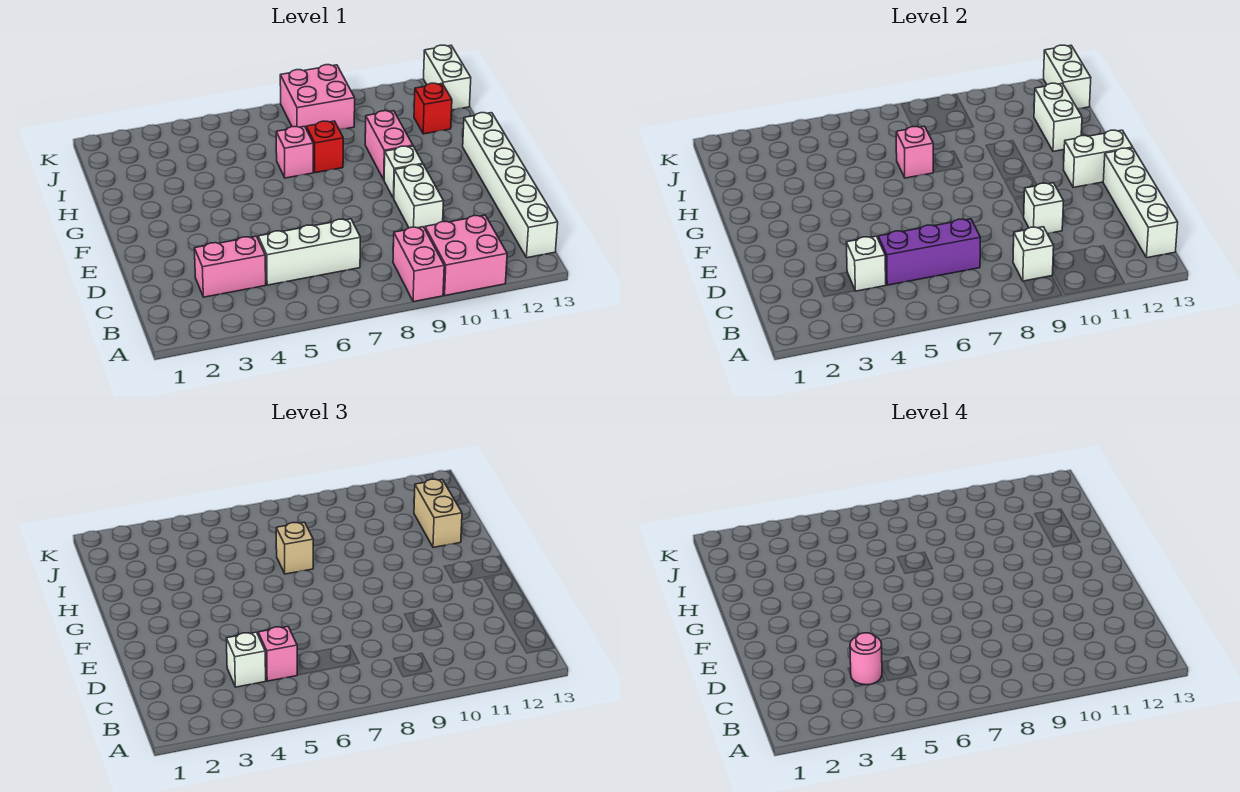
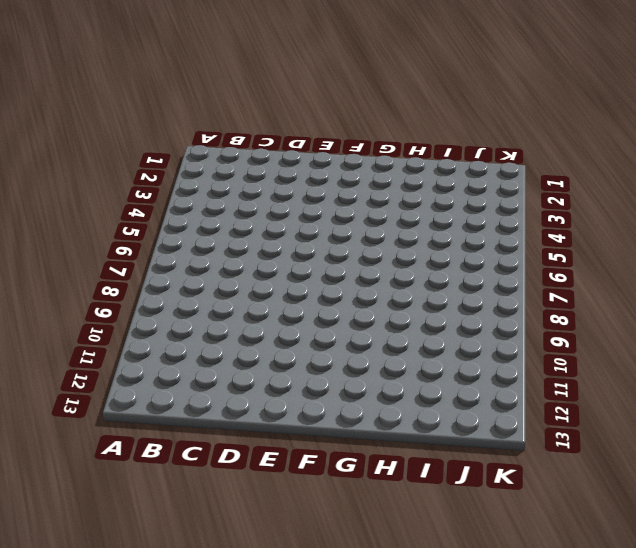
none -> pink brick A9:B9 level 1
none -> pink brick A10:B11 level 1
none -> white brick B13:G13 level 1

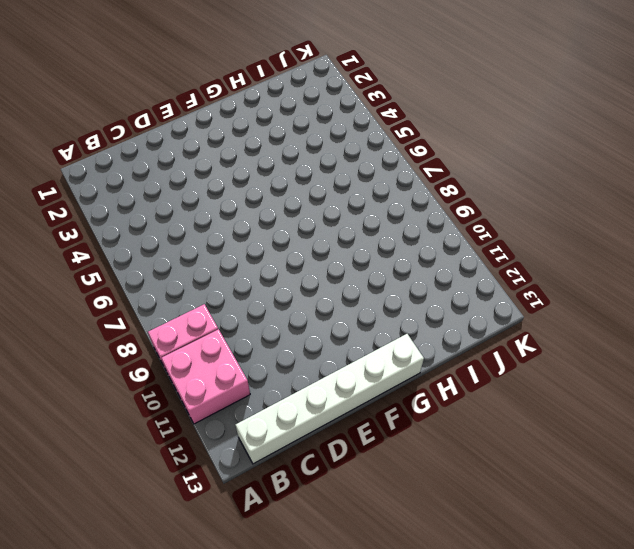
none -> pink brick C3:C4 level 1
none -> white brick C5:C7 level 1
none -> white brick D10:E10 level 1

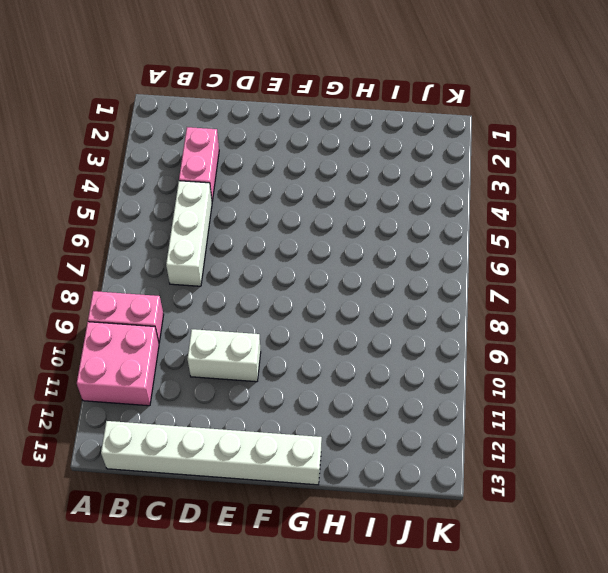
none -> white brick F10 level 1
none -> pink brick G10:H10 level 1
none -> pink brick H7 level 1

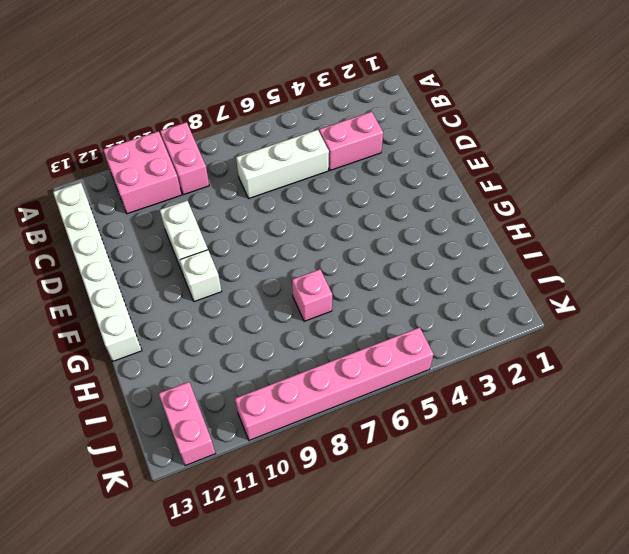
pink brick J12:K12 level 1 -> pink brick G10:H10 level 1
pink brick K5:K10 level 1 -> pink brick J8:K9 level 1
none -> red brick H8 level 1
none -> red brick I12 level 1
none -> white brick J13:K13 level 1

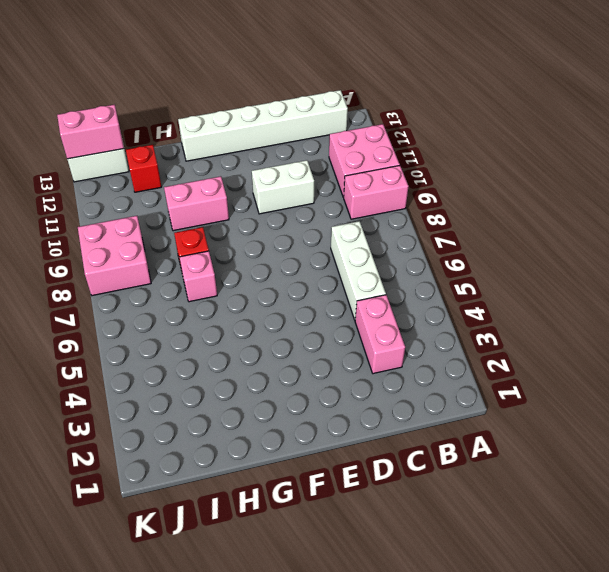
pink brick J13:K13 level 2 -> white brick J13:K13 level 2
none -> white brick F10 level 1
none -> white brick B9 level 2
none -> white brick B13:E13 level 2

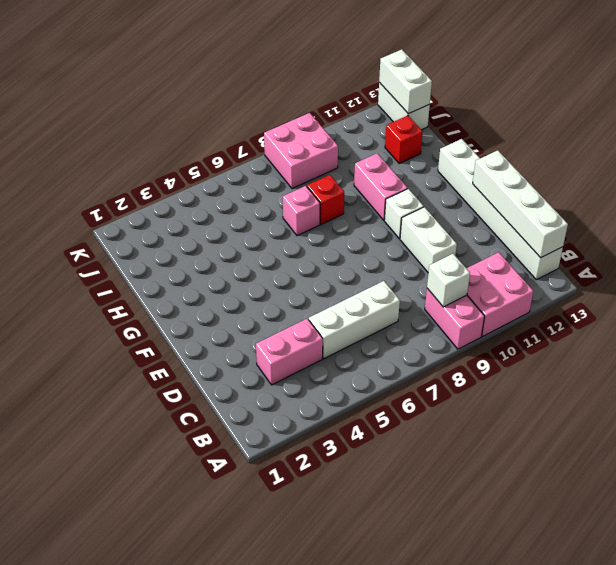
none -> white brick C4 level 2
none -> purple brick C5:C7 level 2
none -> white brick D10 level 2

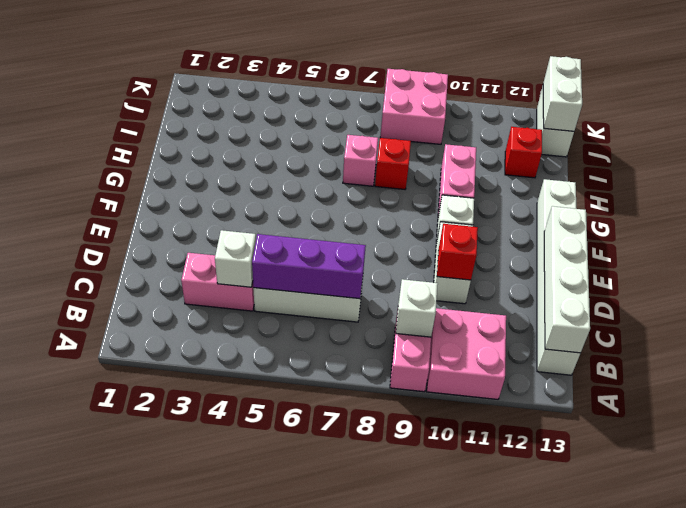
red brick D10 level 2 -> white brick D10 level 2
none -> white brick F12:F13 level 2
none -> pink brick H7 level 2
none -> white brick H12:I12 level 2

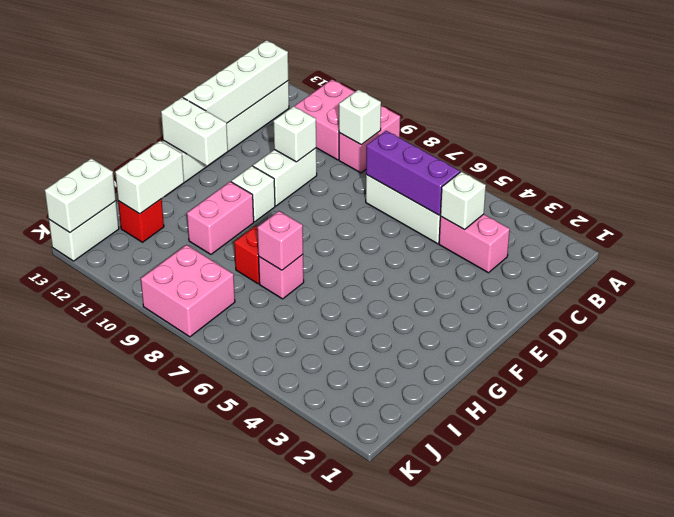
none -> white brick C4 level 3
none -> pink brick C5 level 3
none -> tan brick H7 level 3

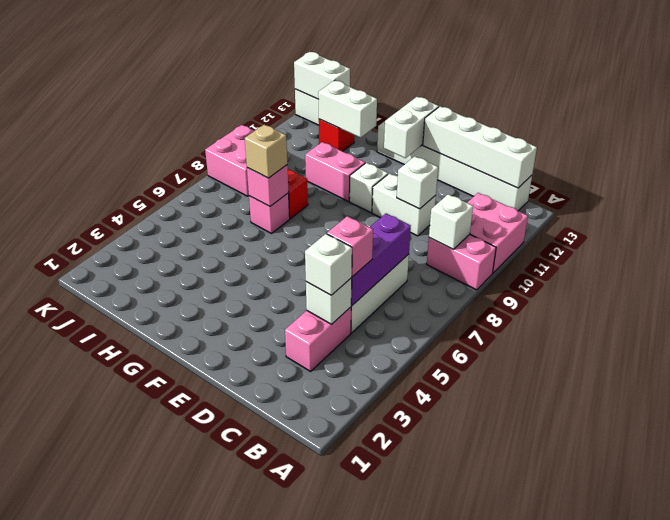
none -> tan brick H12:I12 level 3
none -> pink round brick C4 level 4

